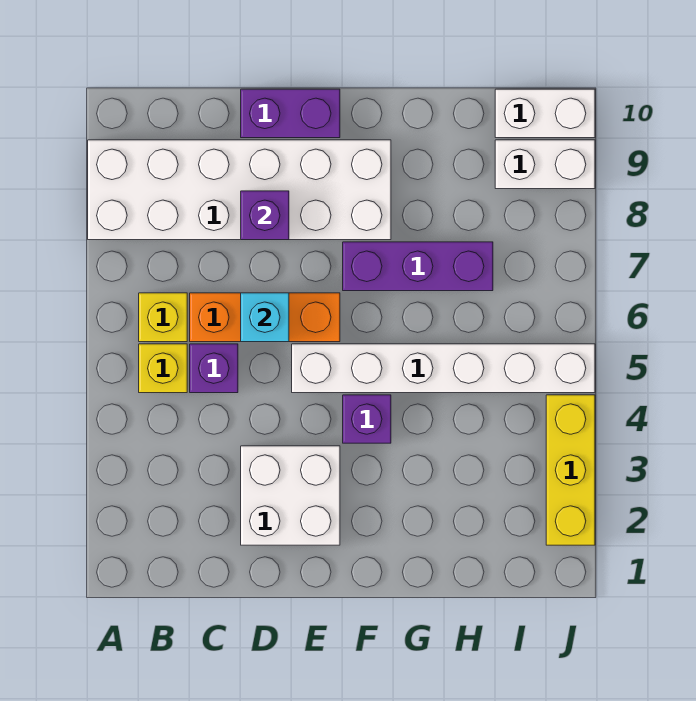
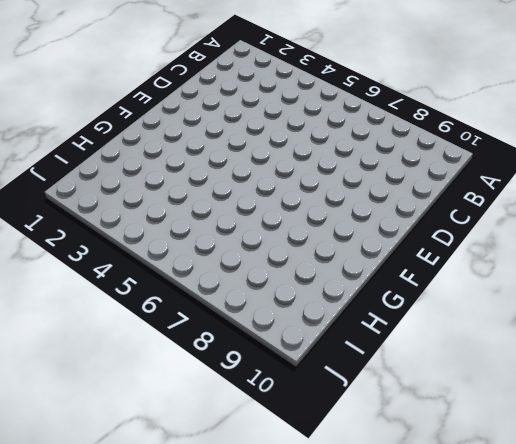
none -> white brick A8:F9 level 1
none -> yellow brick B5 level 1
none -> yellow brick B6 level 1

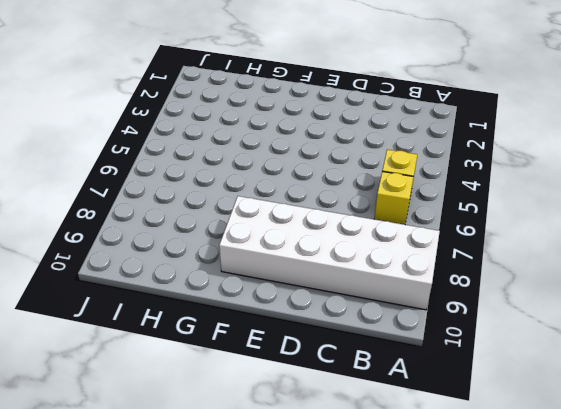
none -> purple brick C5 level 1
none -> orange brick C6:E6 level 1
none -> white brick D2:E3 level 1

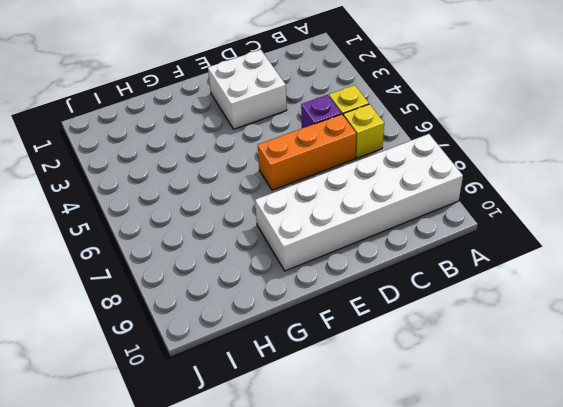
none -> purple brick D10:E10 level 1
none -> white brick E5:J5 level 1
none -> purple brick F4 level 1

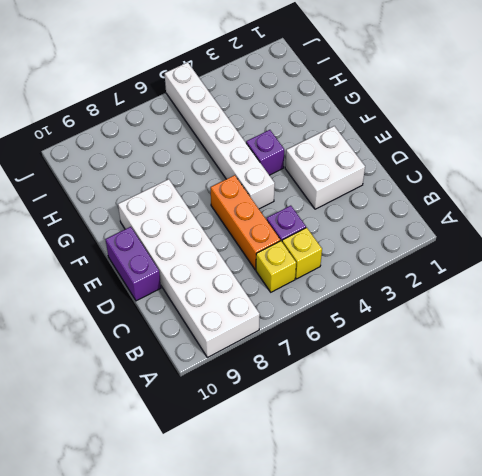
none -> purple brick F7:H7 level 1
none -> white brick I9:J9 level 1
none -> white brick I10:J10 level 1

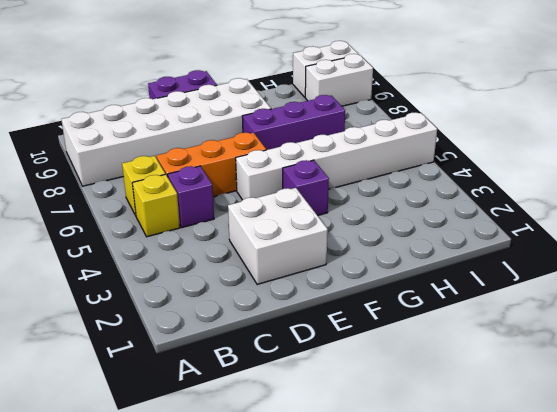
none -> yellow brick J2:J4 level 1
none -> cyan brick D6 level 2
none -> purple brick D8 level 2

